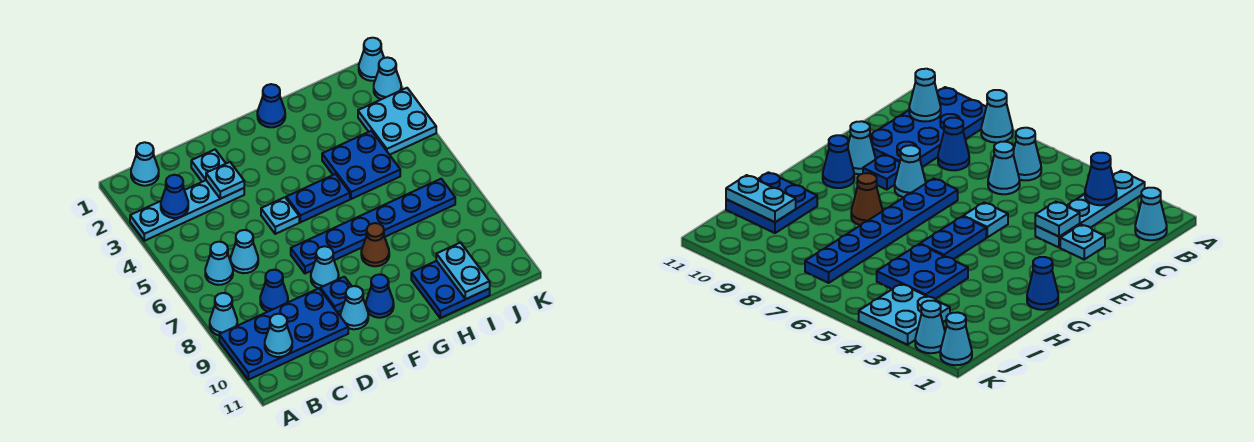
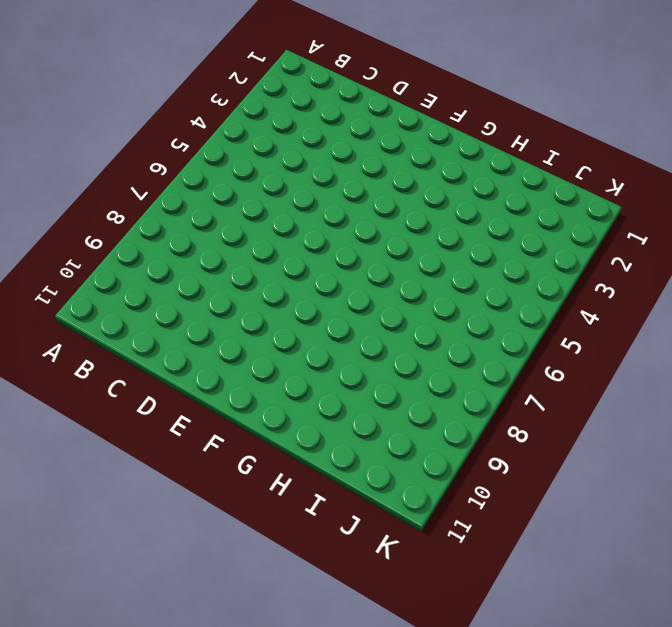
none -> cyan plate A3:D3 level 1
none -> cyan cone A8 level 1
none -> blue plate A9:D10 level 1

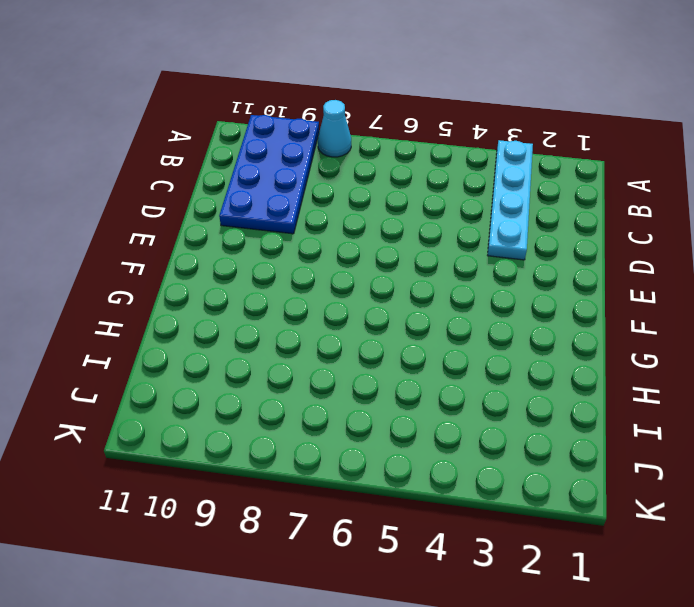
none -> cyan cone B1 level 1
none -> cyan cone B6 level 1
none -> cyan cone C6 level 1

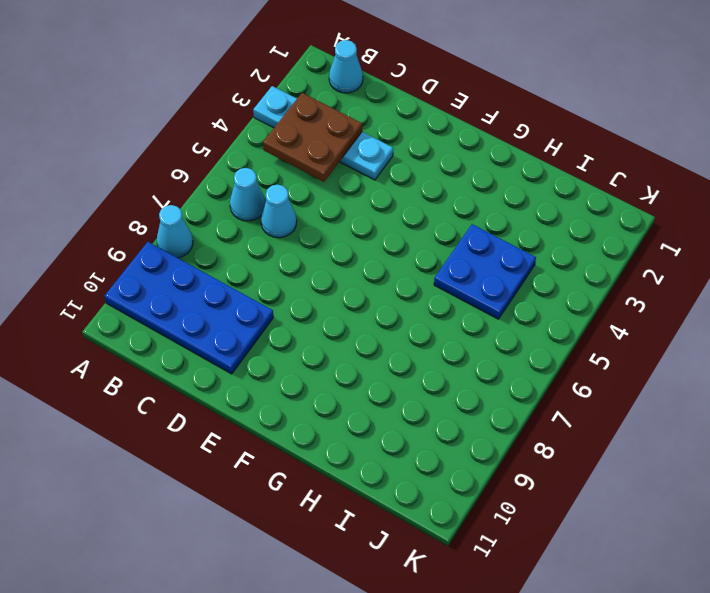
brown plate B3:C4 level 2 -> blue cone B3 level 2
none -> blue cone C8 level 1
none -> cyan plate D2 level 1
none -> cyan plate E5 level 1

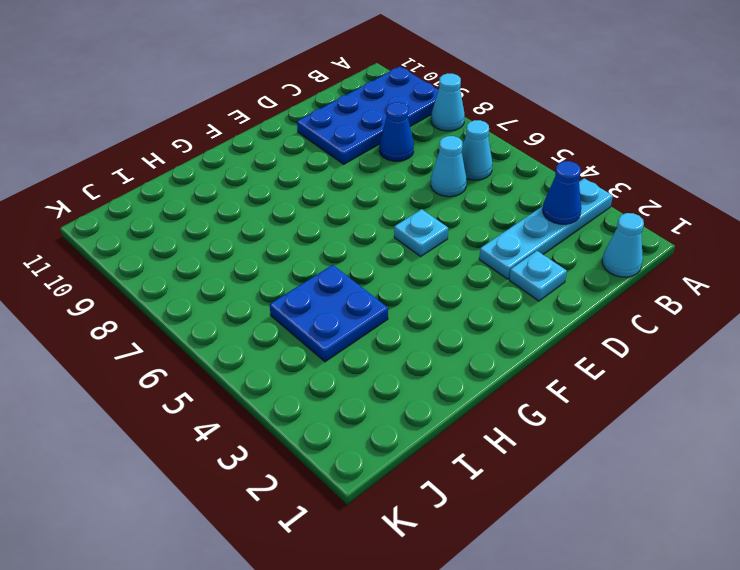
none -> blue plate E7:J7 level 1
none -> cyan cone E8 level 1
none -> blue plate E9 level 1

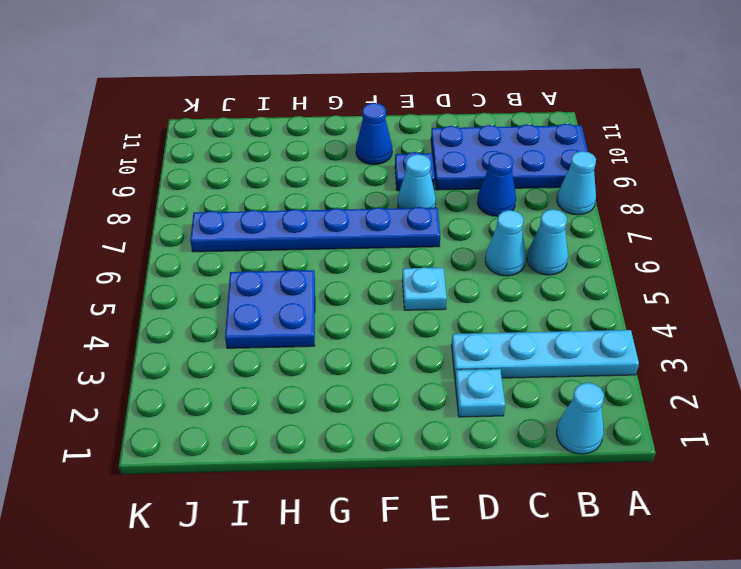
none -> cyan cone E10 level 1
none -> blue plate F5:G5 level 1
none -> blue cone G1 level 1

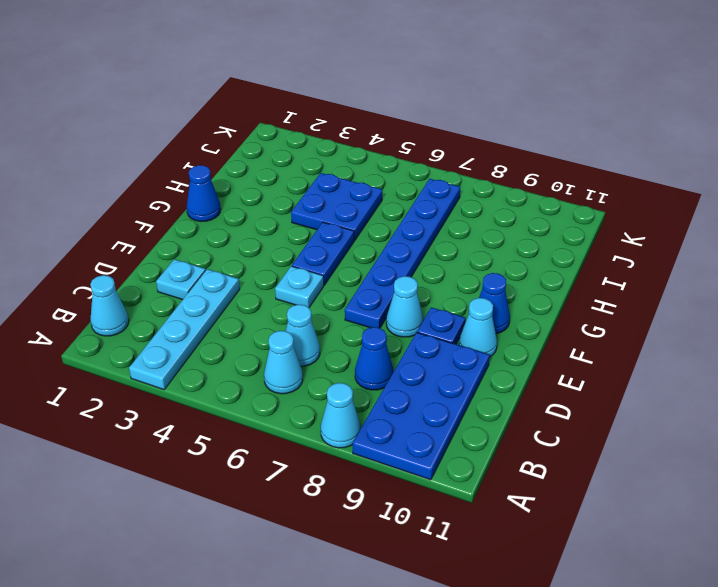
none -> brown cone G8 level 1
none -> blue plate H10:I11 level 1
none -> cyan plate J3:K4 level 1

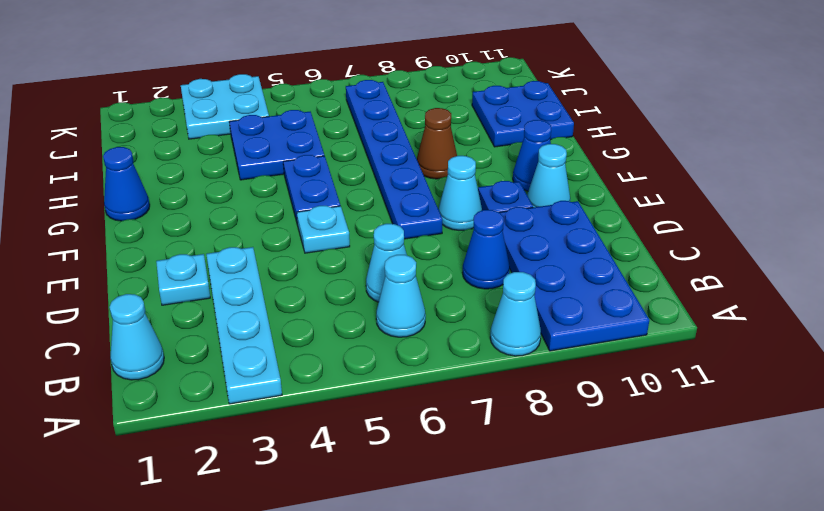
none -> cyan cone K1 level 1
none -> cyan cone K2 level 1
none -> blue cone B3 level 2

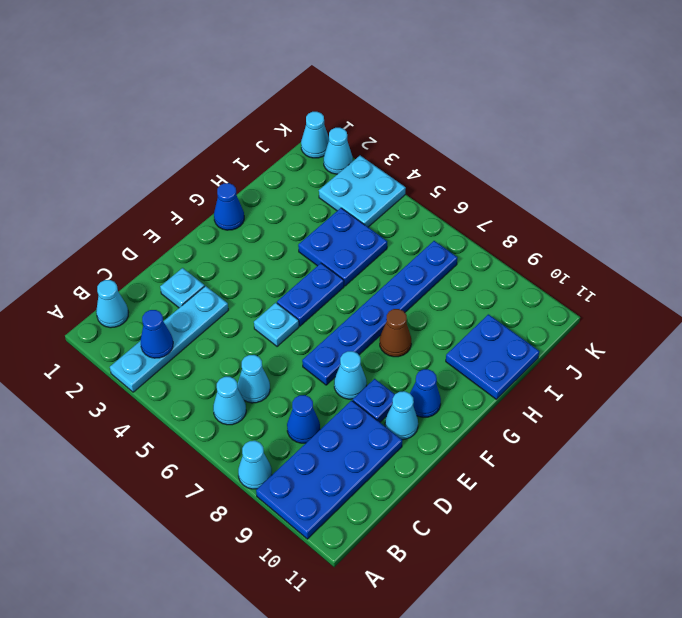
none -> cyan cone B10 level 2
none -> cyan plate D3 level 2
none -> cyan plate I10:I11 level 2

